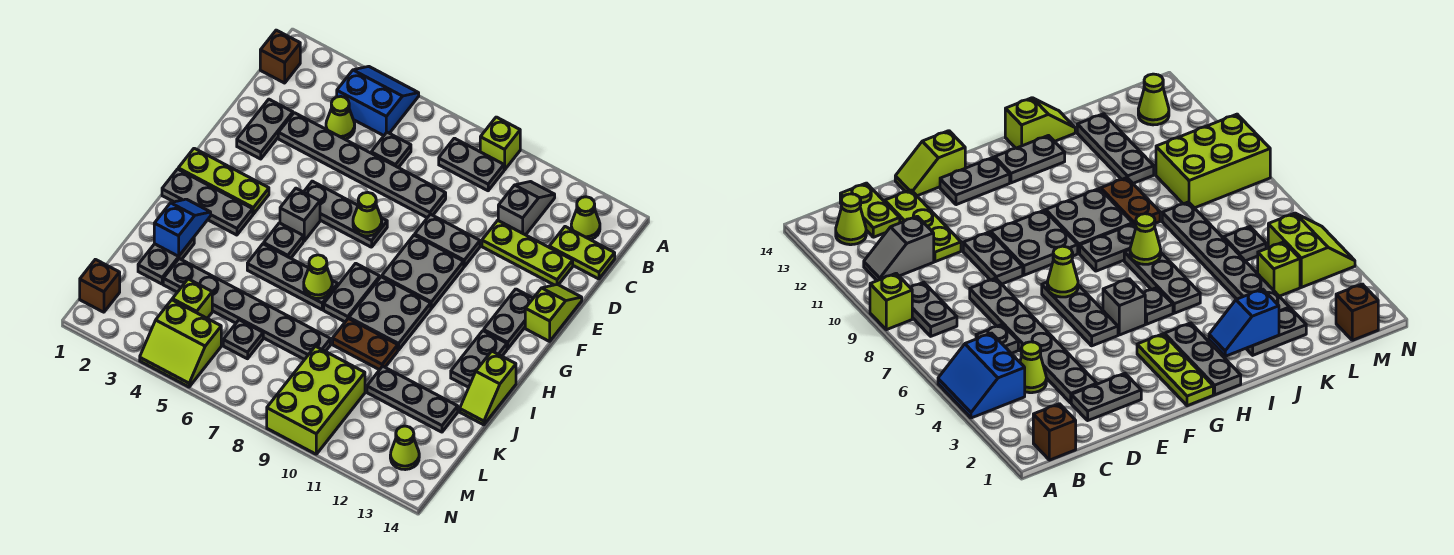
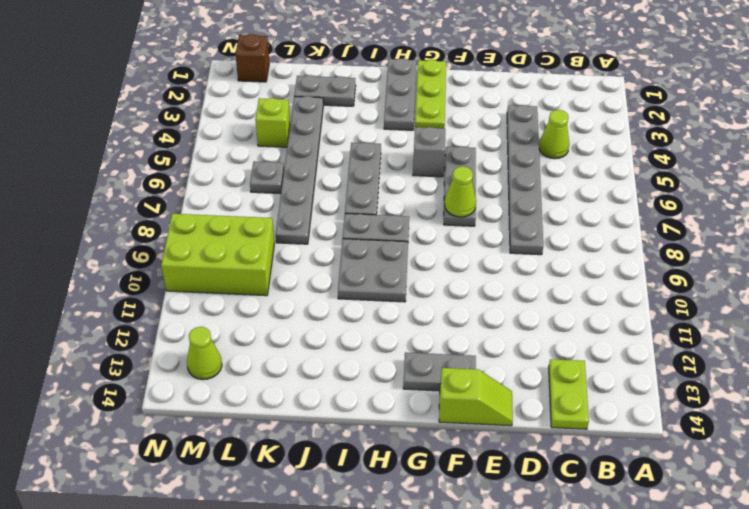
none -> blue slope A4:B5 level 1 top B
none -> lime brick A9 level 1
none -> brown brick B1 level 1
none -> grey plate B8:B9 level 1

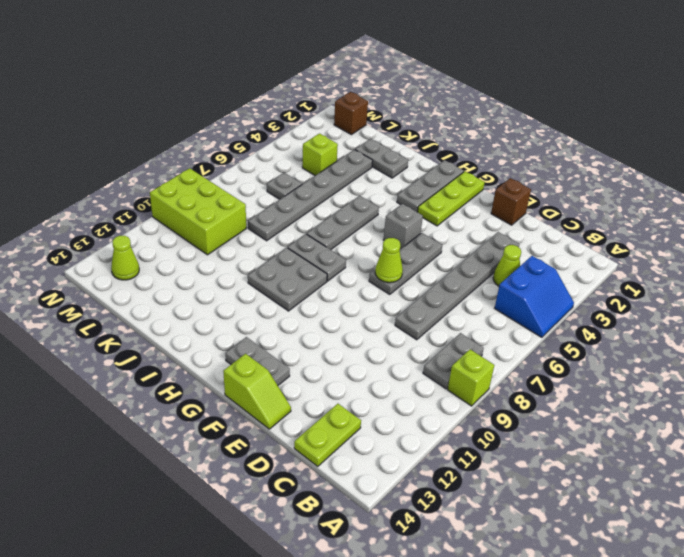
brown brick E1 level 1 -> brown brick B1 level 1
none -> grey slope B11:C11 level 1 top C
none -> lime cone B13 level 1
none -> grey plate C6 level 1
none -> grey plate D2:E2 level 1

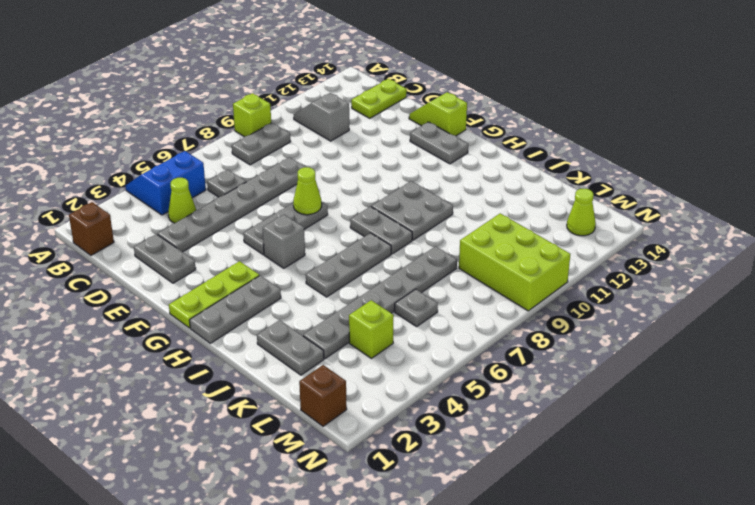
none -> lime cone B13 level 1
none -> lime plate D11:D13 level 1
none -> grey plate E9:E10 level 1
none -> grey plate F9:G10 level 1

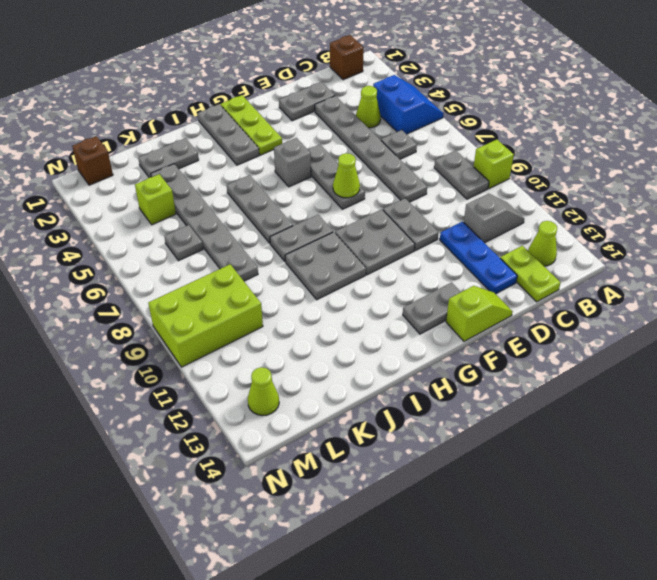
blue plate D11:D13 level 1 -> lime plate D11:D13 level 1
none -> grey plate H5 level 1
none -> grey plate H13:I13 level 1
none -> lime slope I14:J14 level 1 top I
none -> brown plate J9:J10 level 1

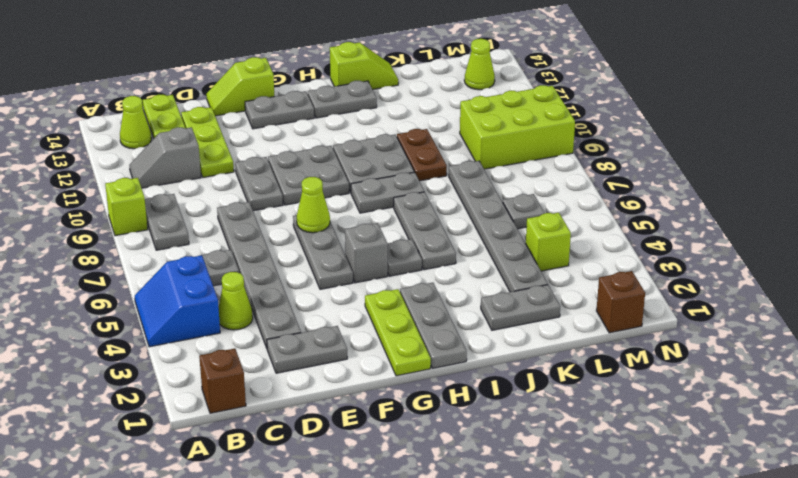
none -> grey plate K11:K13 level 1
none -> lime slope M4:N5 level 1 top M
none -> blue slope I2:J2 level 2 top J
none -> lime cone I7 level 2

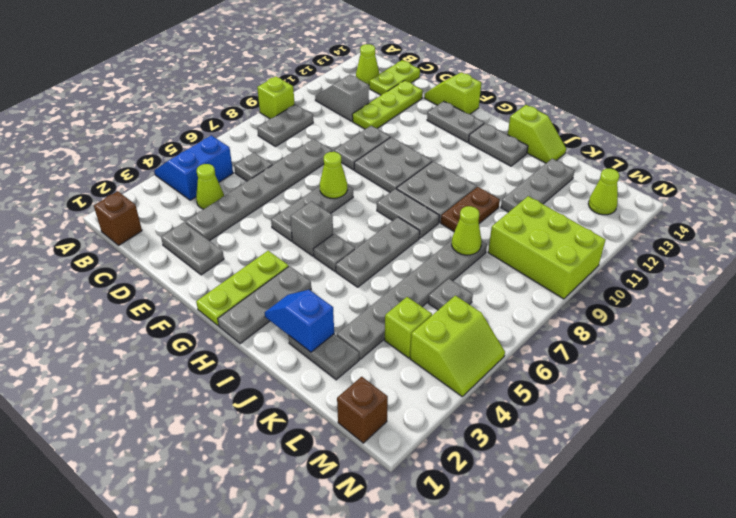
lime cone K8 level 2 -> lime cone I7 level 2

